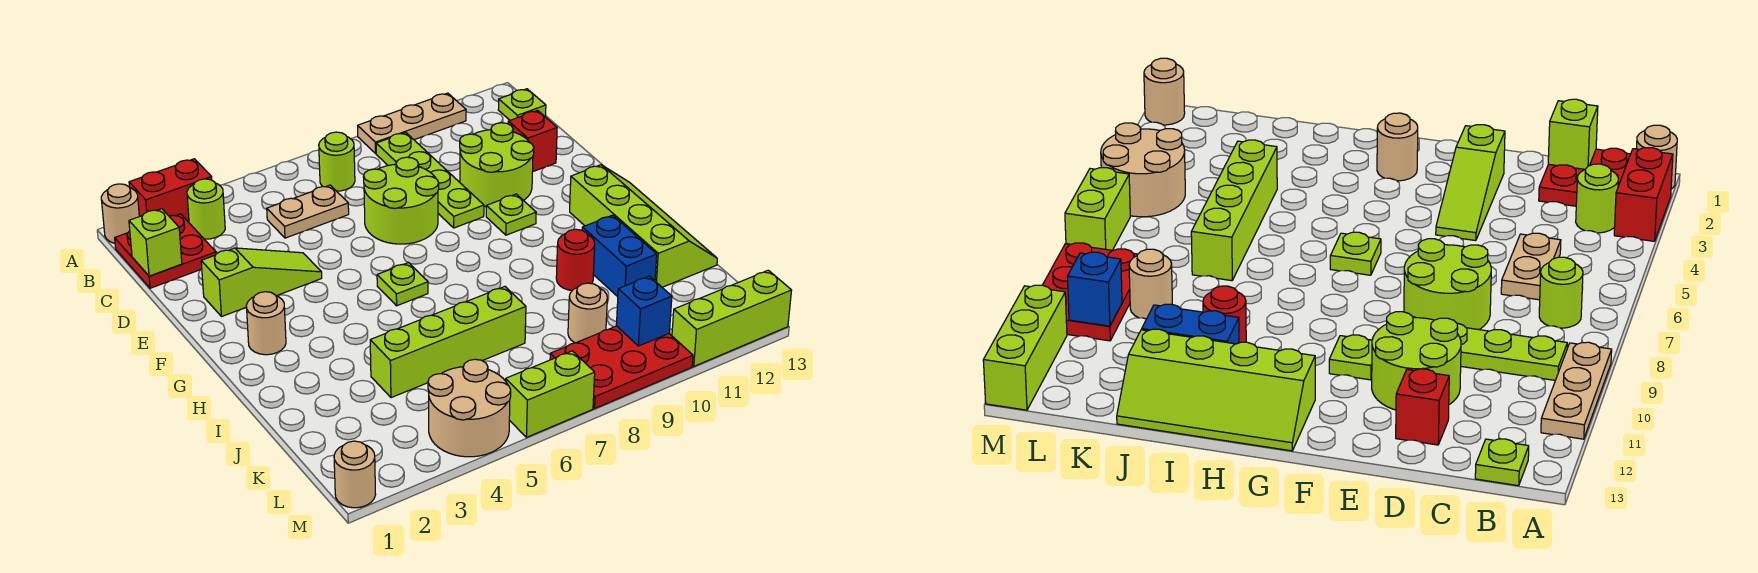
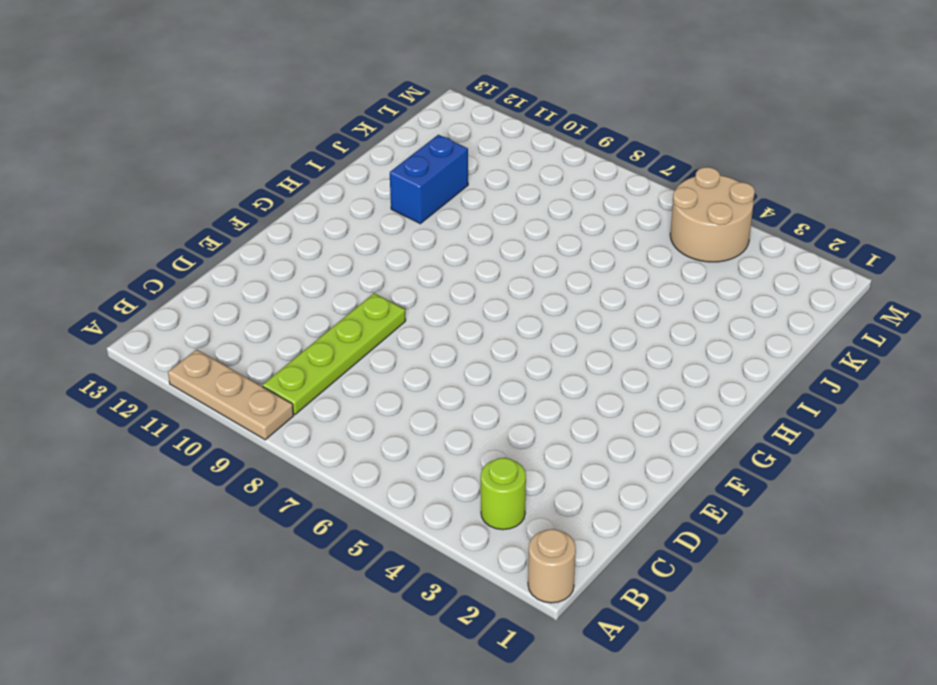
none -> red brick A2:A3 level 1
none -> red plate B1:C2 level 1
none -> lime round brick B7 level 1

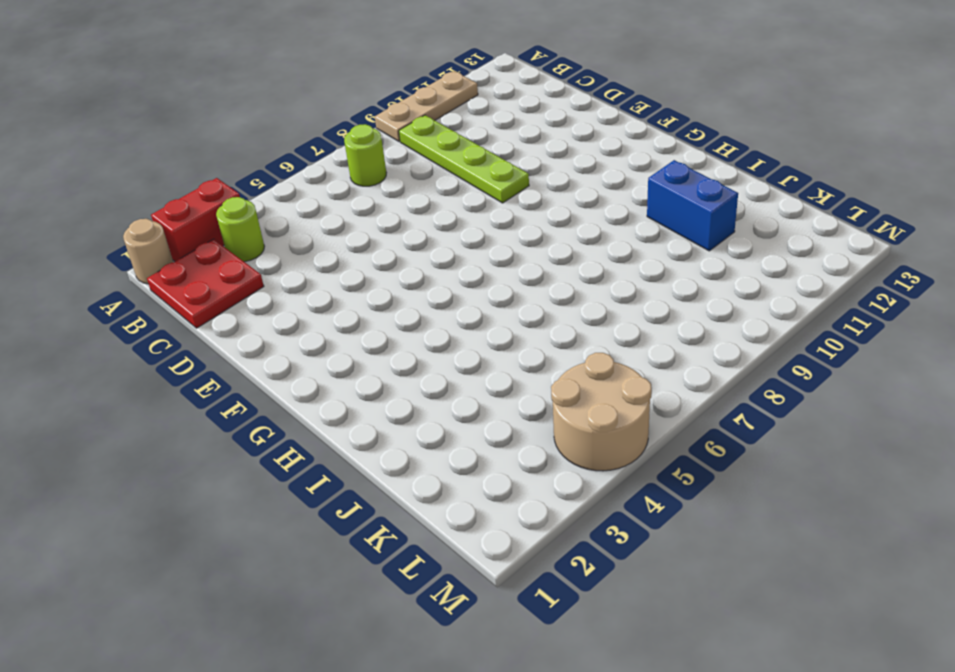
none -> lime plate B13 level 1
none -> tan plate C5:C6 level 1
none -> lime round brick D7:E8 level 1

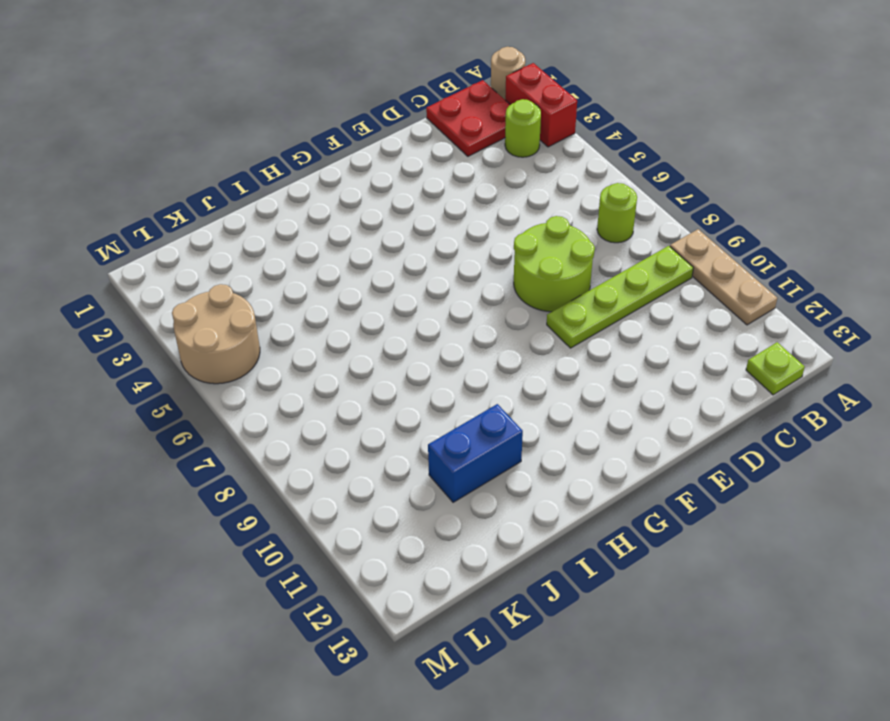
none -> tan plate C5:C6 level 1
none -> lime round brick D10:E11 level 1
none -> red brick D12 level 1

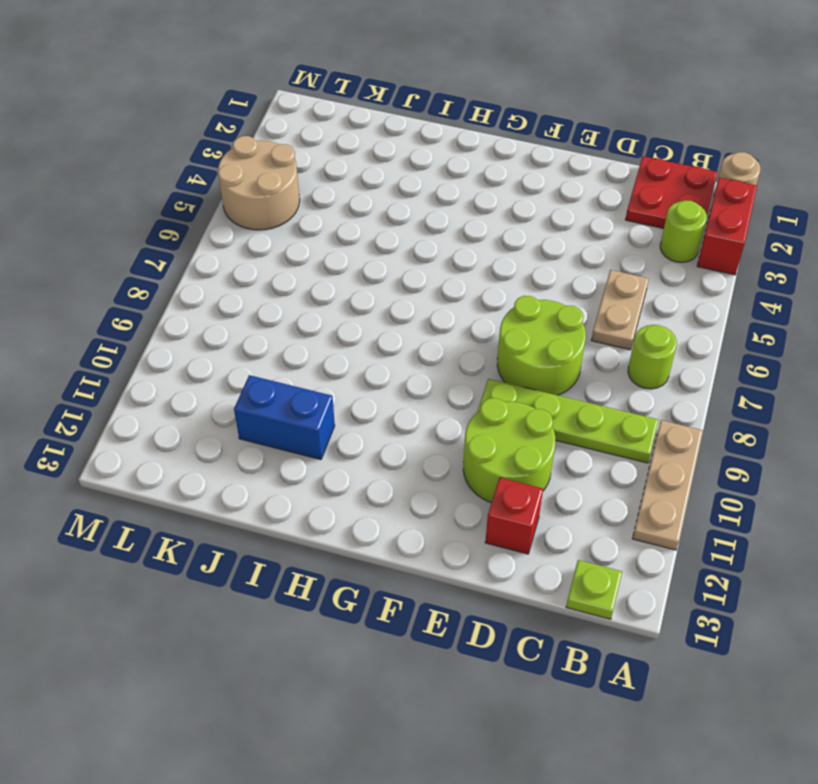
none -> lime slope E2:E4 level 1 top 2
none -> lime plate F10 level 1
none -> tan round brick G2 level 1

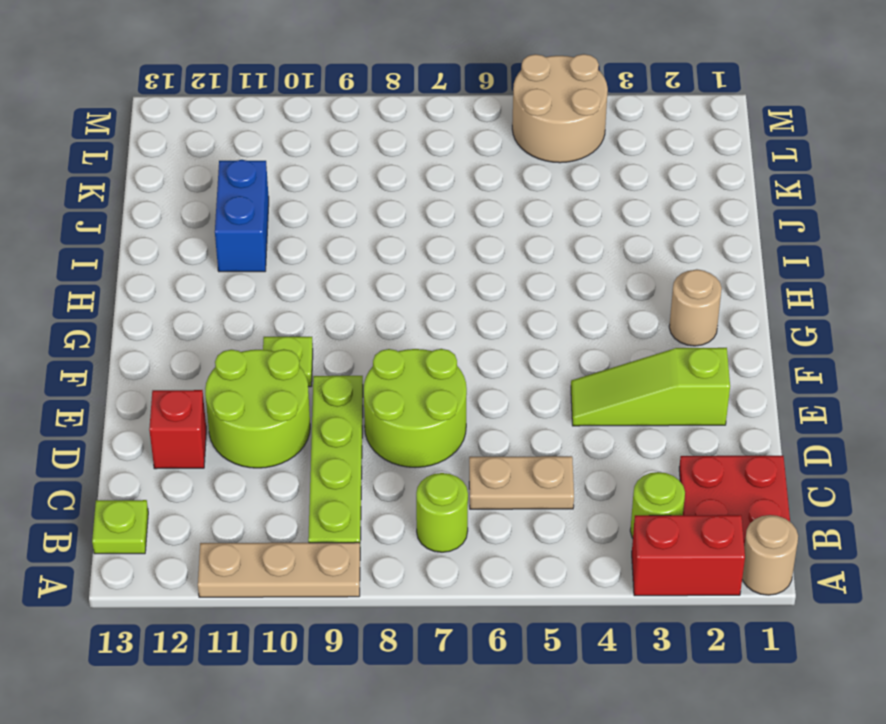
none -> lime plate G6 level 1
none -> lime slope G12:J13 level 1 top 12
none -> red round brick I10 level 1

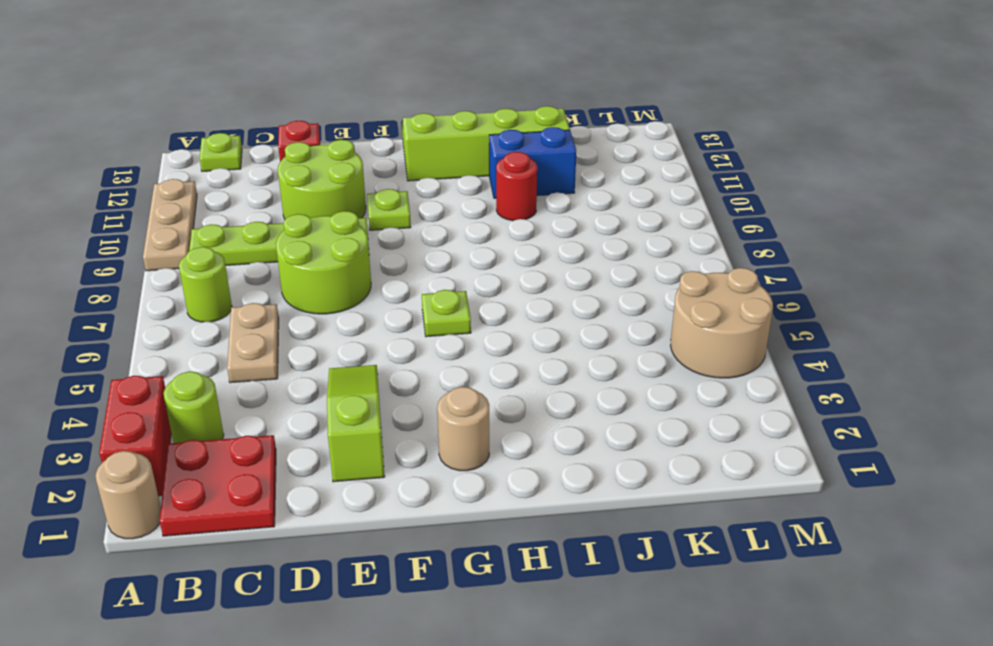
none -> lime brick J4:J7 level 1
none -> tan round brick K9 level 1
none -> red plate L8:M10 level 1

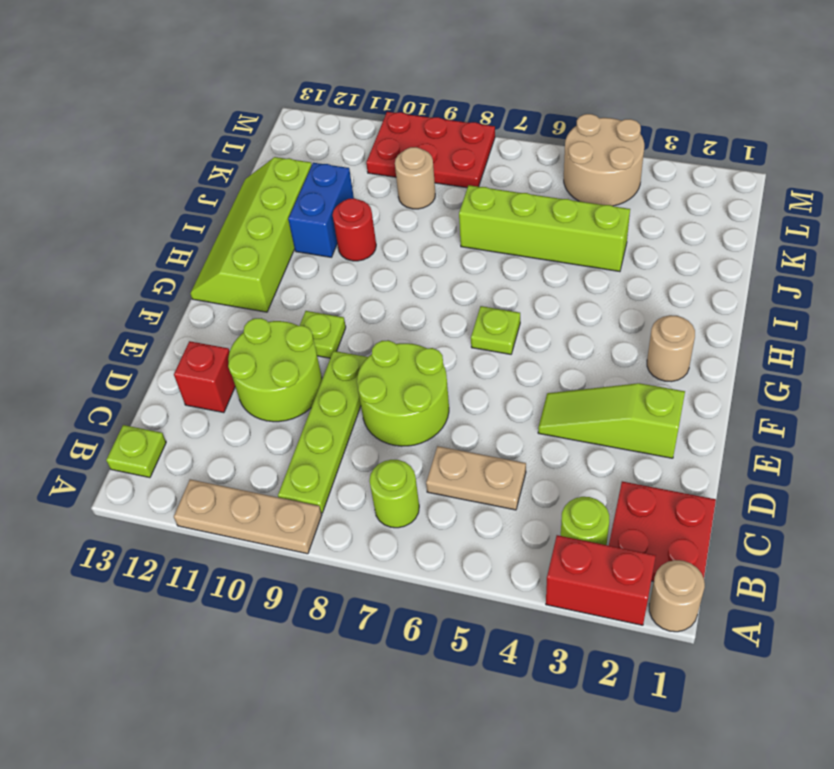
none -> tan round brick M1 level 1
none -> lime brick M6:M7 level 1
none -> lime brick M11:M13 level 1

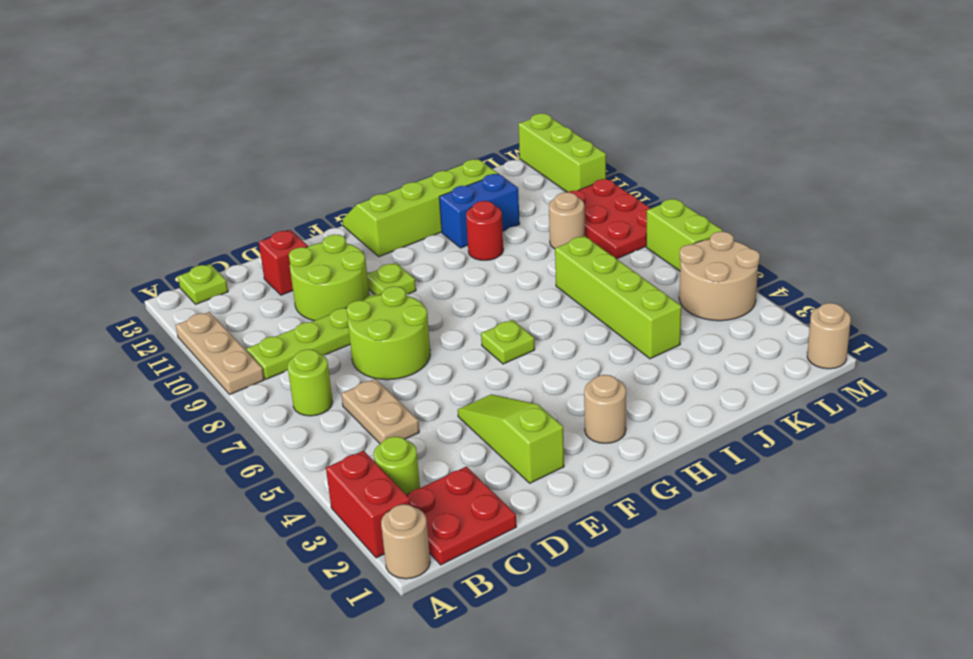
none -> lime brick C1 level 2
none -> blue brick L10 level 2

